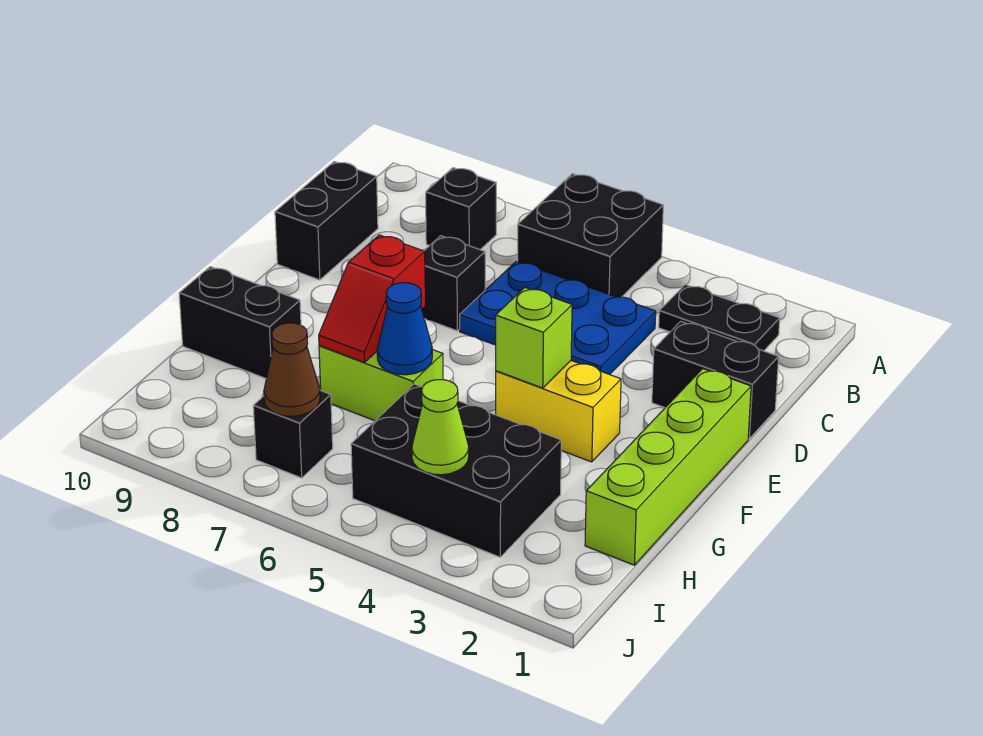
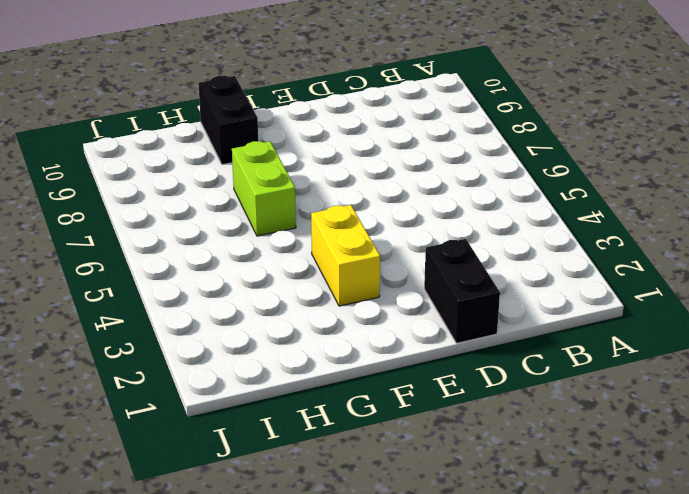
none -> black brick A5:B6 level 1
none -> black plate B2:B3 level 1
none -> black brick B8 level 1

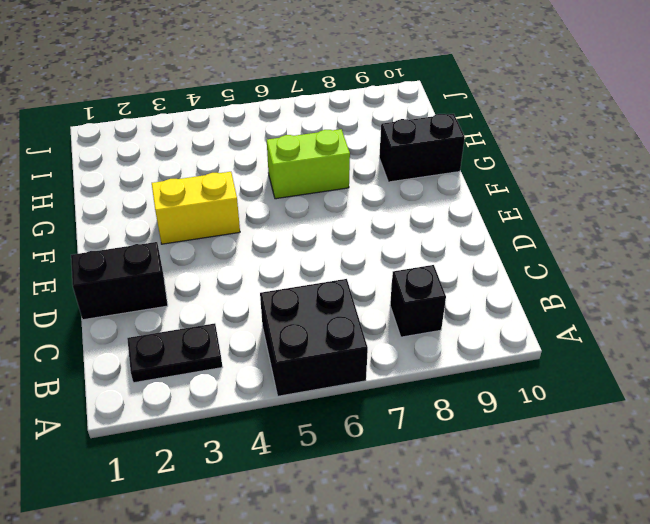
none -> blue plate C4:D6 level 1
none -> black brick C10:D10 level 1
none -> black brick D7 level 1

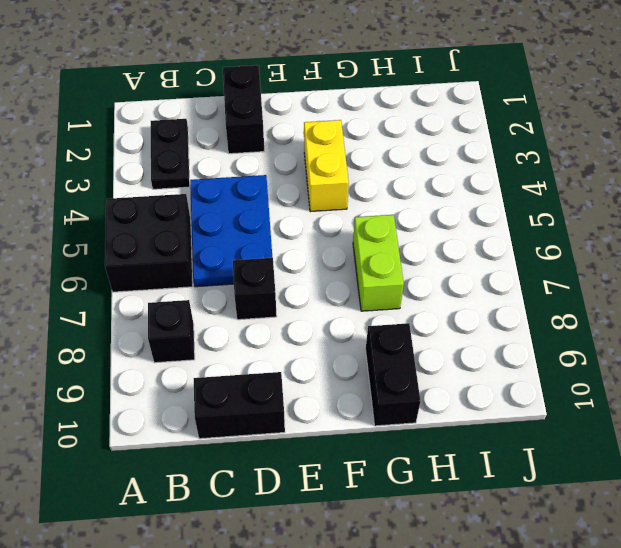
none -> lime brick E1:H1 level 1
none -> black brick H3:I5 level 1
none -> black brick I7 level 1

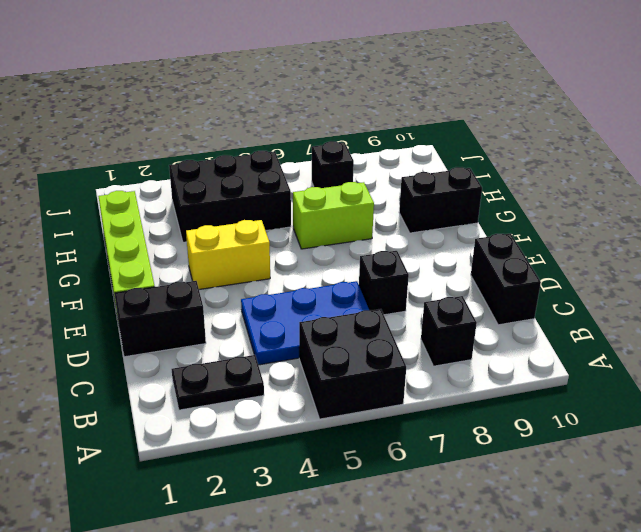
none -> lime brick F4 level 2
none -> red slope F7:G7 level 2 top F
none -> blue cone G6 level 2

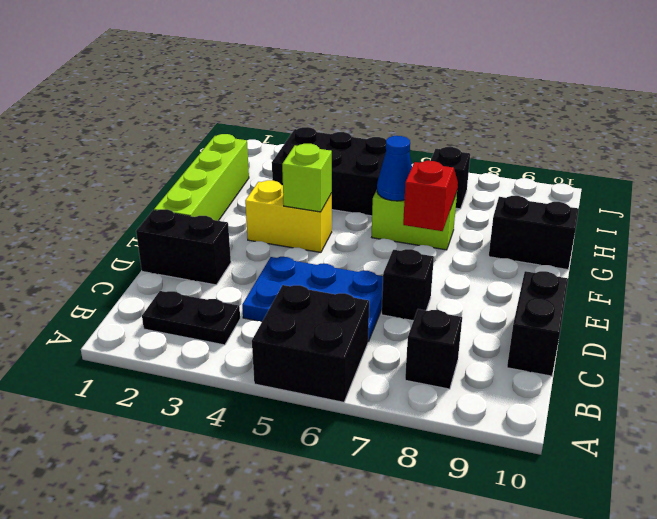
none -> lime cone I4 level 2
none -> brown cone I7 level 2

